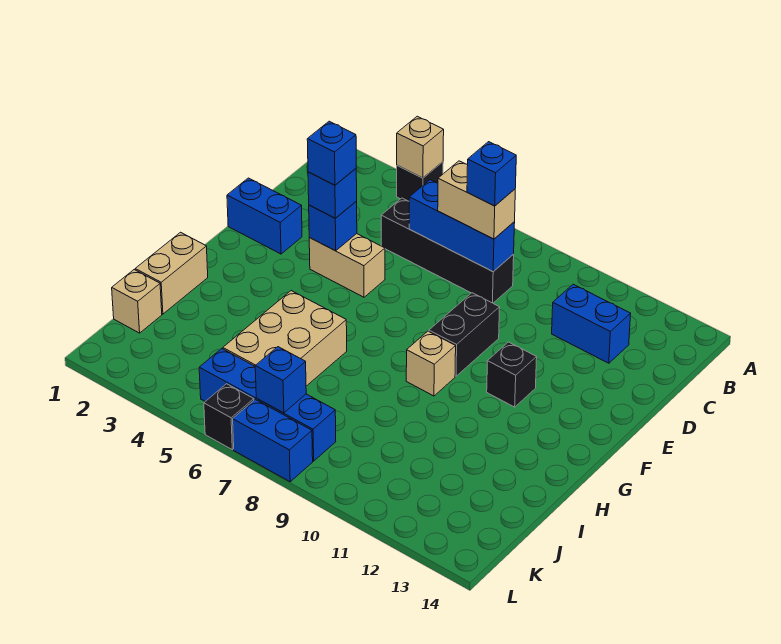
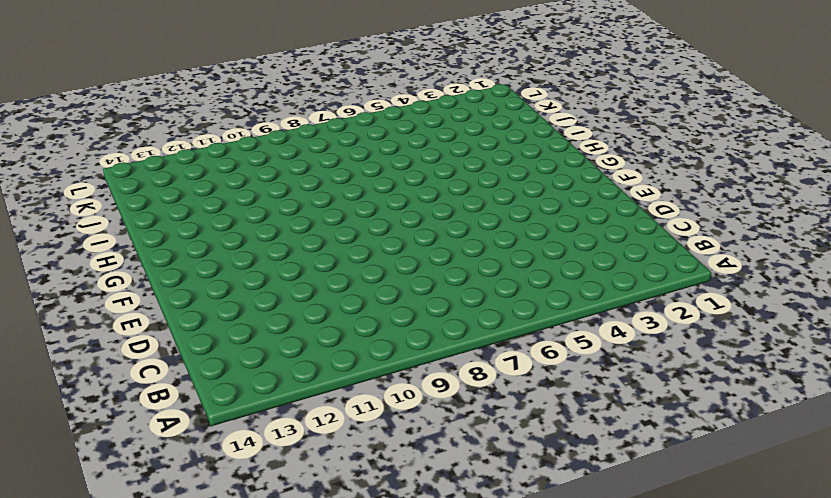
none -> black brick A4 level 1
none -> black brick C5:C8 level 1
none -> blue brick C11:C12 level 1

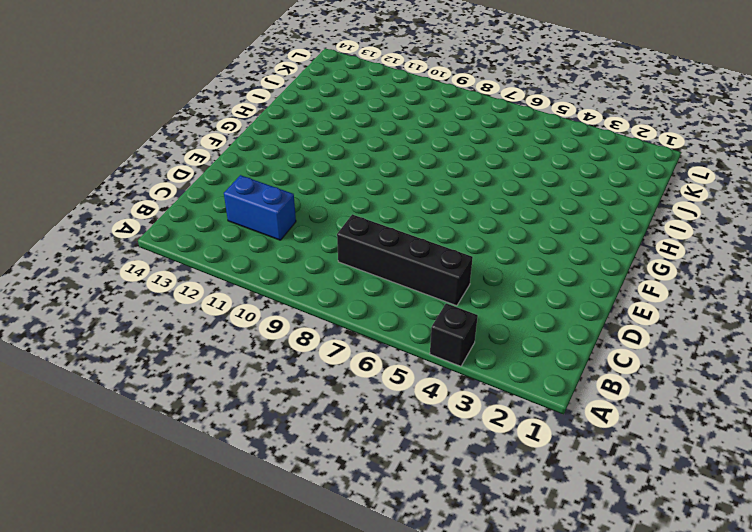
none -> blue brick E1:E2 level 1
none -> tan brick E4:E5 level 1
none -> black brick E9:F9 level 1

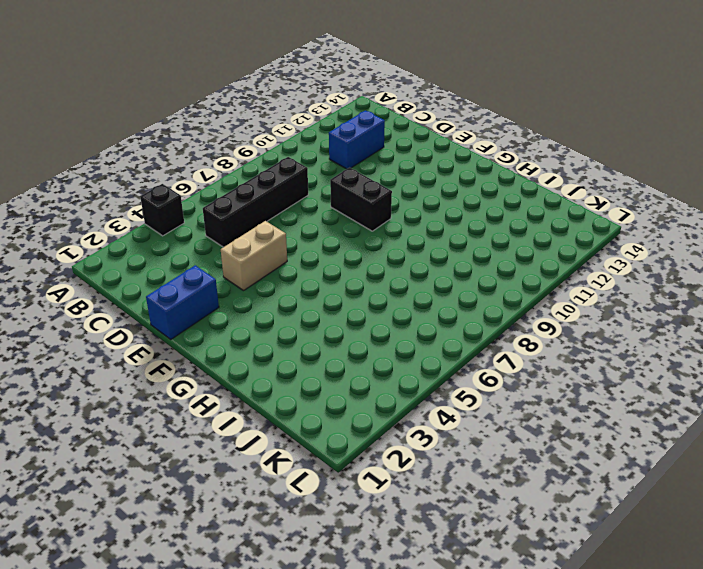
none -> black brick F11 level 1
none -> tan brick G9 level 1
none -> tan brick H1:I1 level 1

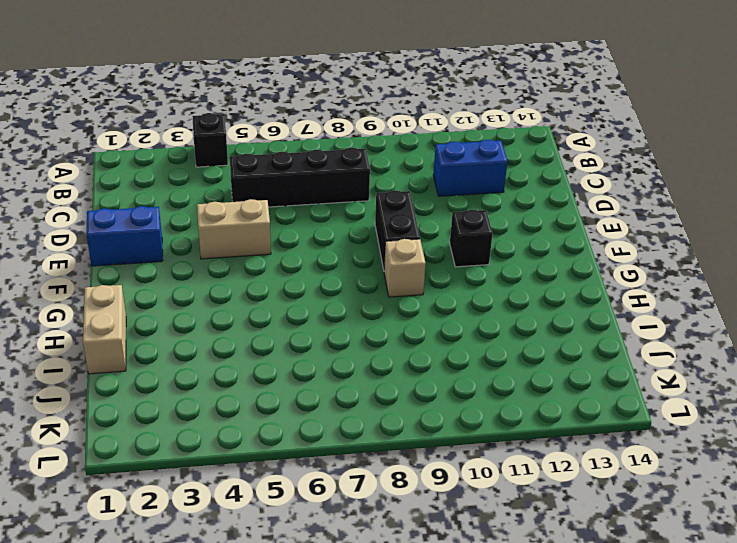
none -> tan brick H5:J6 level 1
none -> tan brick J1 level 1
none -> blue brick K5:K8 level 1

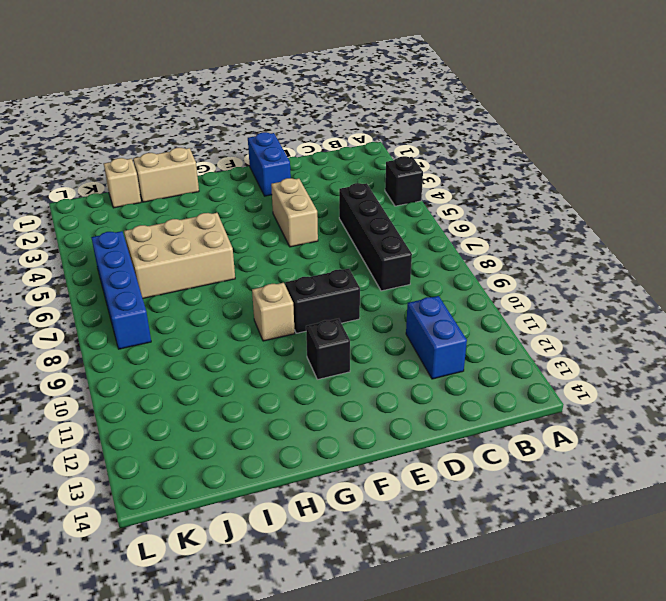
none -> black brick L6 level 1
none -> blue brick L7:L8 level 1
none -> tan brick A4 level 2

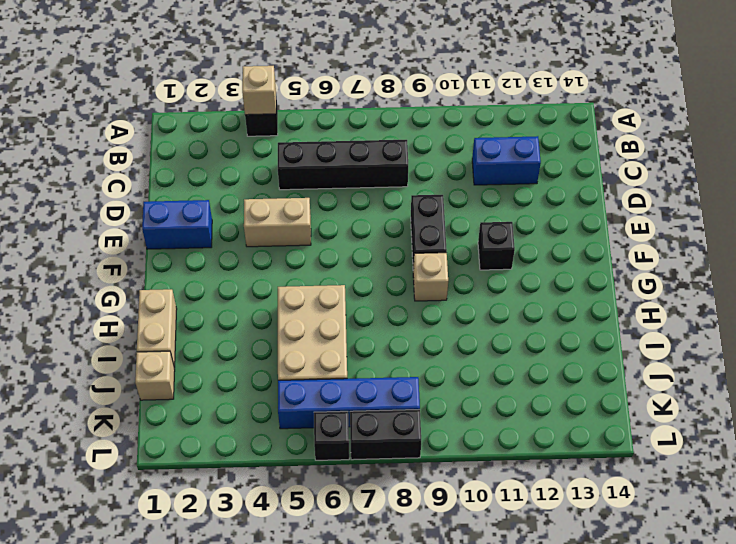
black brick L7:L8 level 1 -> blue brick L7:L8 level 1
none -> blue brick C6:C8 level 2
none -> blue brick E4 level 2
none -> blue brick K7 level 2

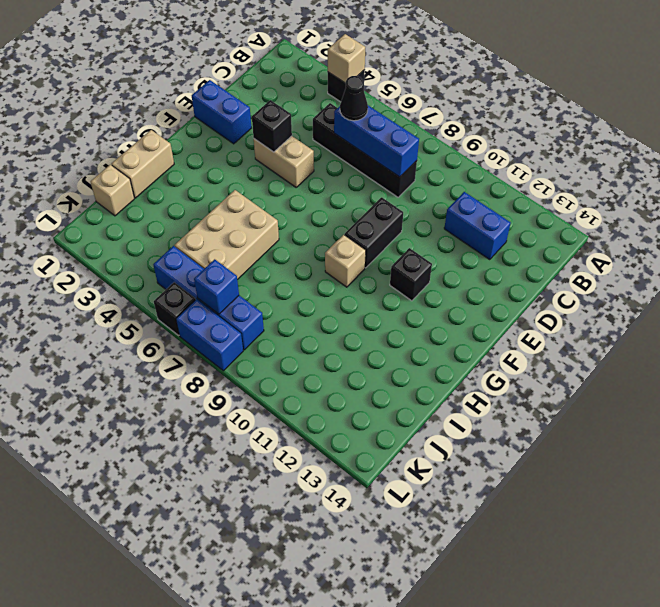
black cone C6 level 3 -> none
black brick E4 level 2 -> blue brick E4 level 2
none -> tan brick C7:C8 level 3
none -> blue brick E4 level 3
none -> blue brick C8 level 4

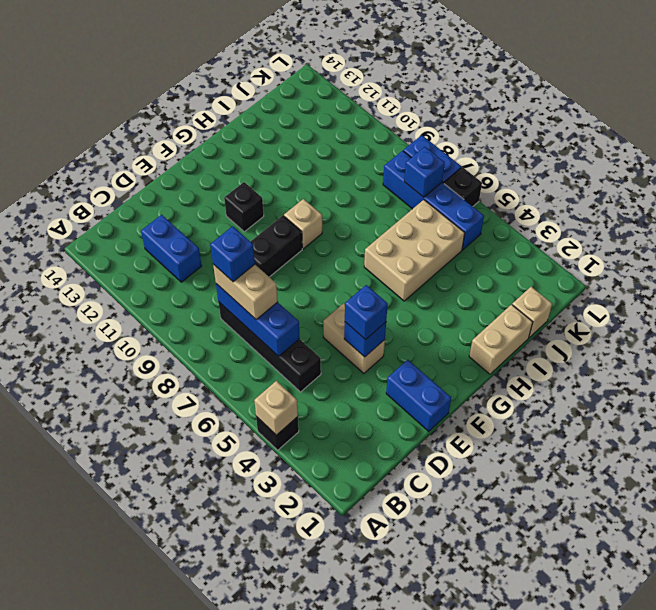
none -> blue brick E4 level 4

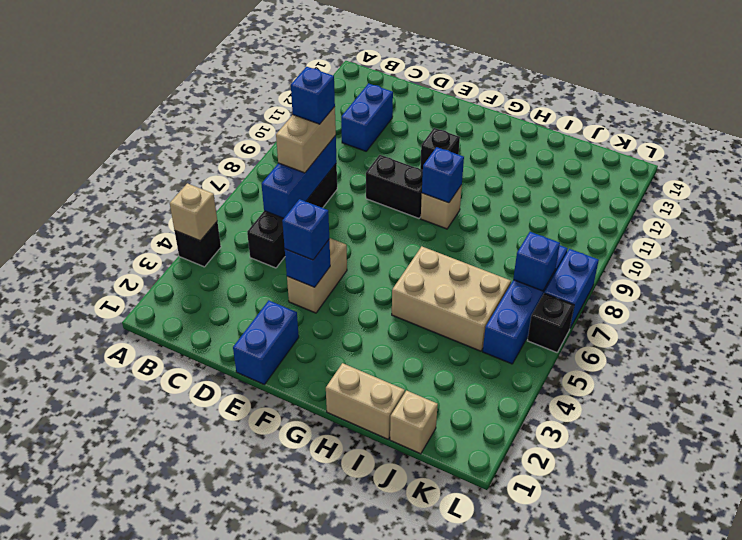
blue brick G9 level 2 -> blue brick E4 level 4

